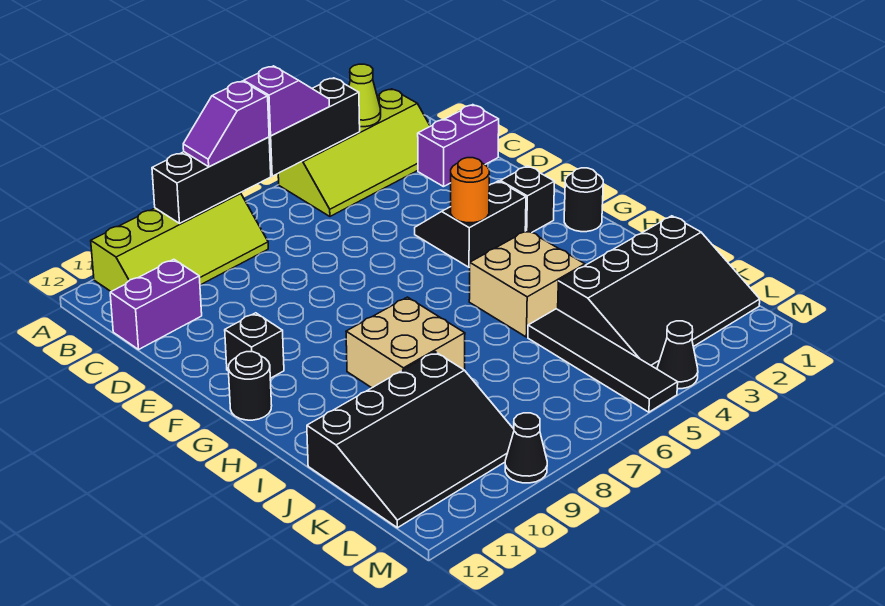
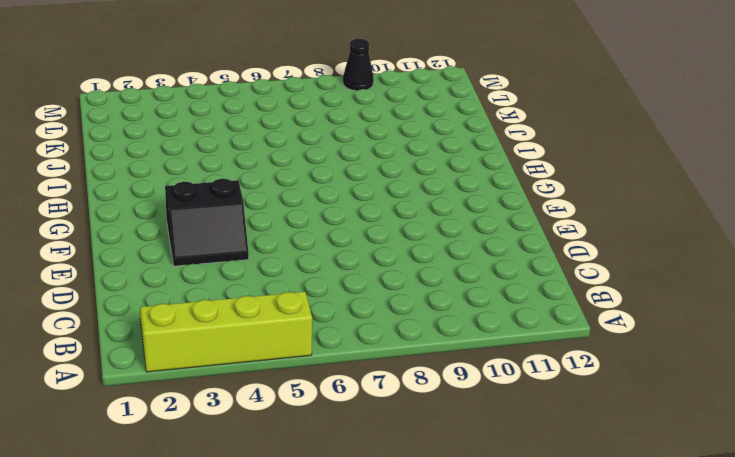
none -> lime slope A8:B11 level 1 top A
none -> purple brick C1:C2 level 1
none -> purple brick C11:C12 level 1

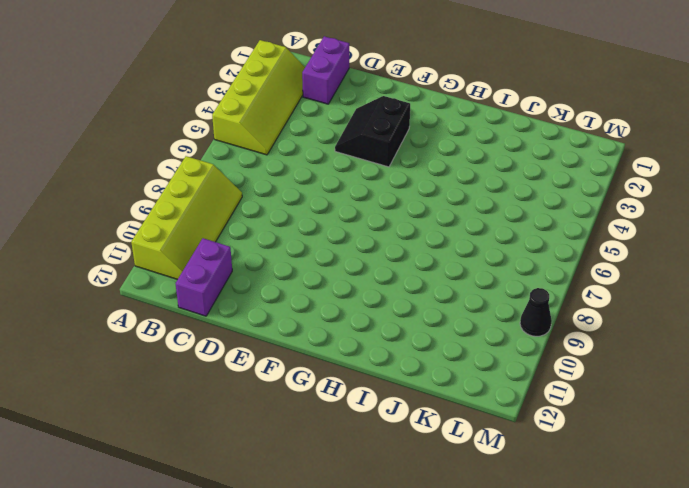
none -> black brick F2 level 1
none -> black brick F11 level 1
none -> black round brick G1 level 1

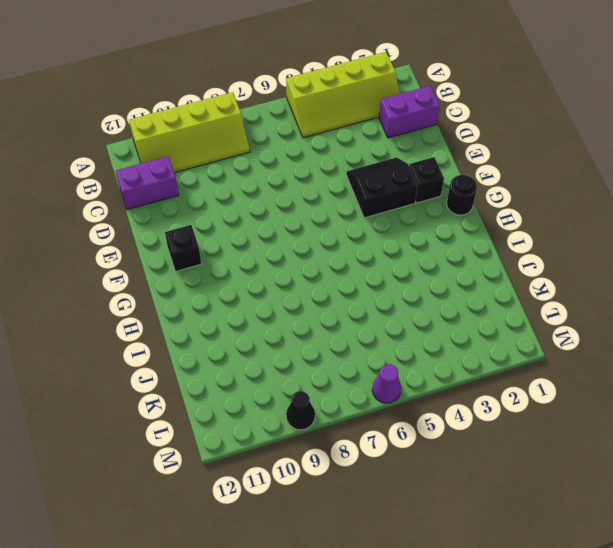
purple cone M6 level 1 -> none
none -> black round brick G12 level 1
none -> tan brick H4:I5 level 1
none -> tan brick H8:I9 level 1

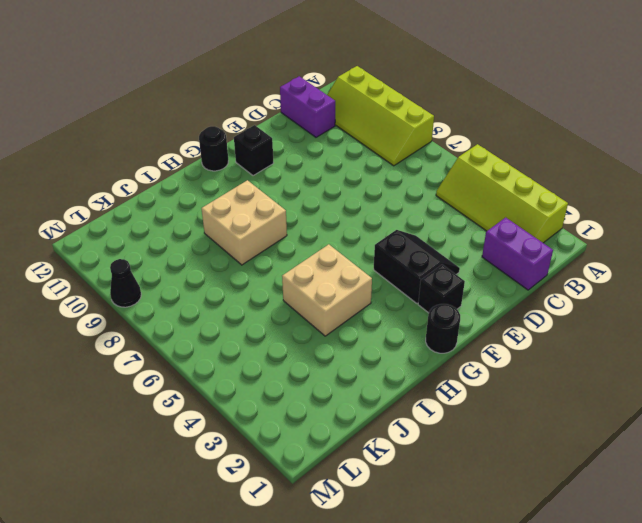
none -> black slope J1:L4 level 1 top J
none -> black tile J5:M5 level 1
none -> black slope J9:L12 level 1 top J

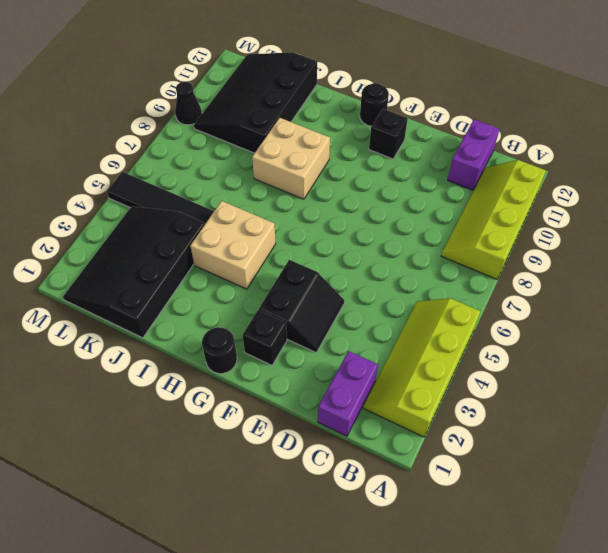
none -> black cone M4 level 1
none -> lime cone A3 level 2
none -> black brick A4:A6 level 2

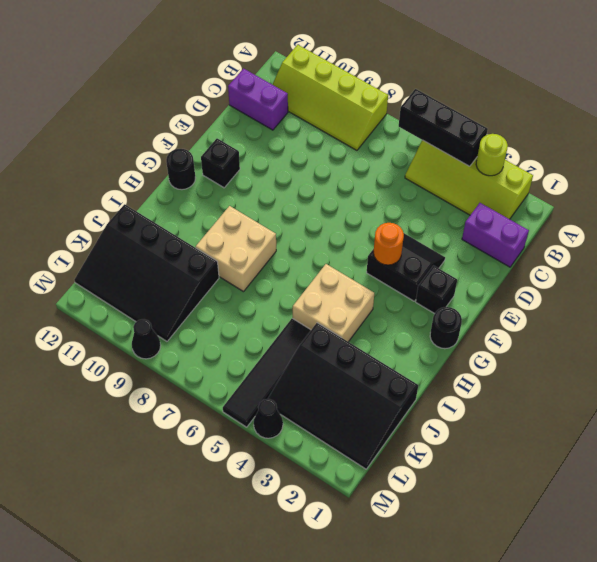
lime round brick A3 level 2 -> lime cone A3 level 2
none -> black brick A7:A9 level 2
none -> purple slope A5:A6 level 3 top 6
none -> purple slope A7:A8 level 3 top 7

